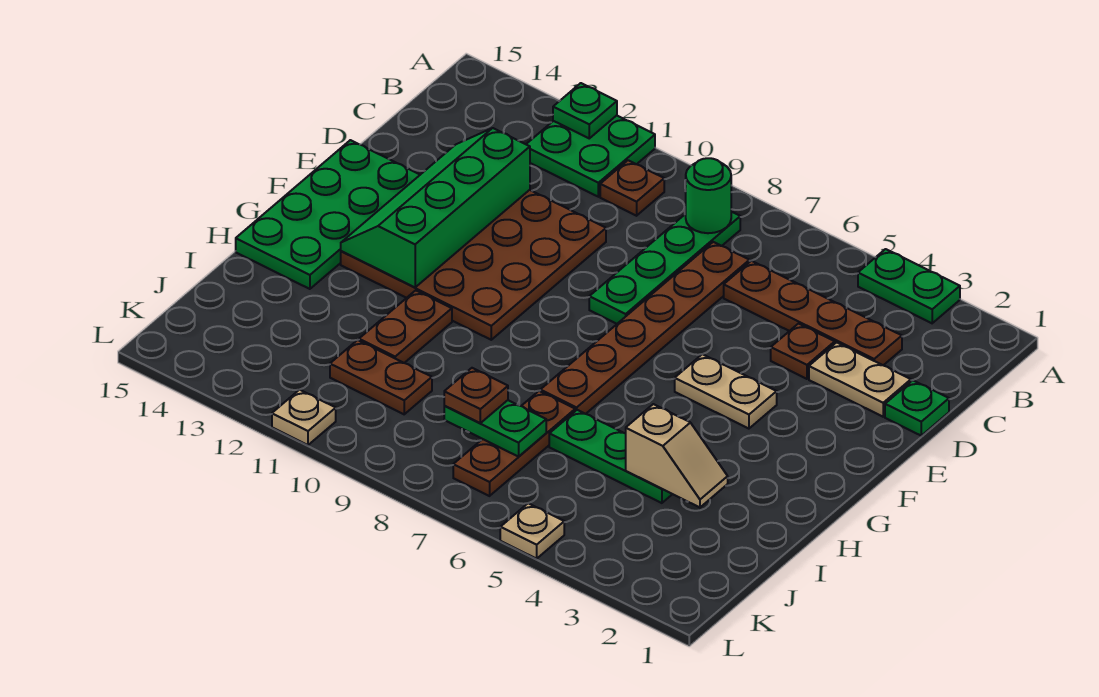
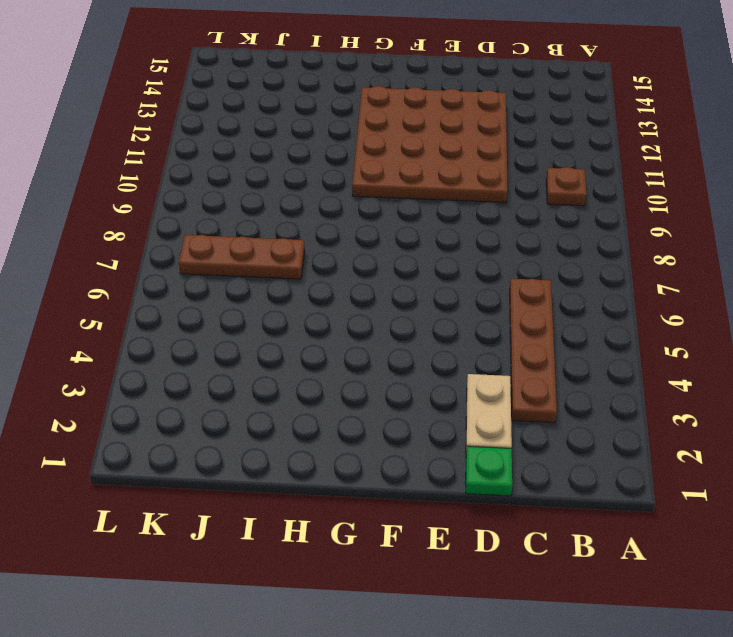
none -> green plate A3:A4 level 1
none -> green plate A11:B12 level 1
none -> green plate B8:E8 level 1

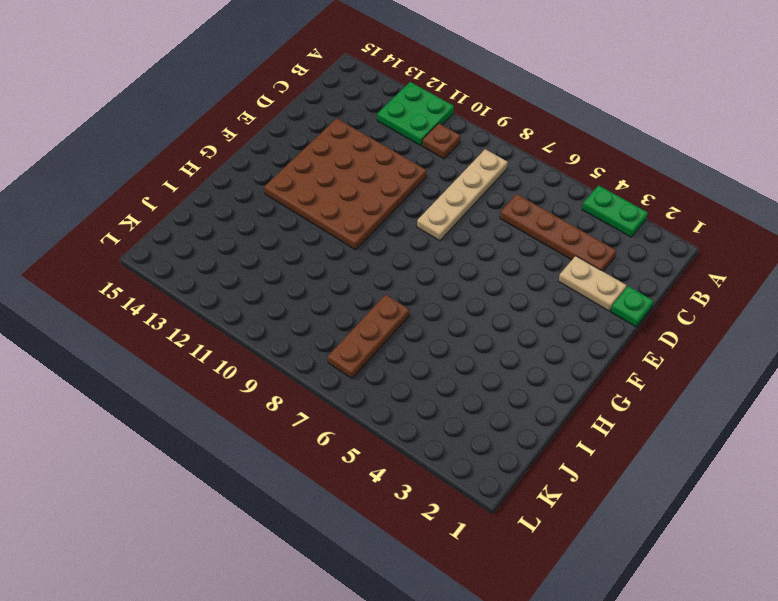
tan plate B8:E8 level 1 -> green plate B8:E8 level 1
none -> brown plate C7:H7 level 1
none -> brown plate D4 level 1
none -> green plate E14:H15 level 1

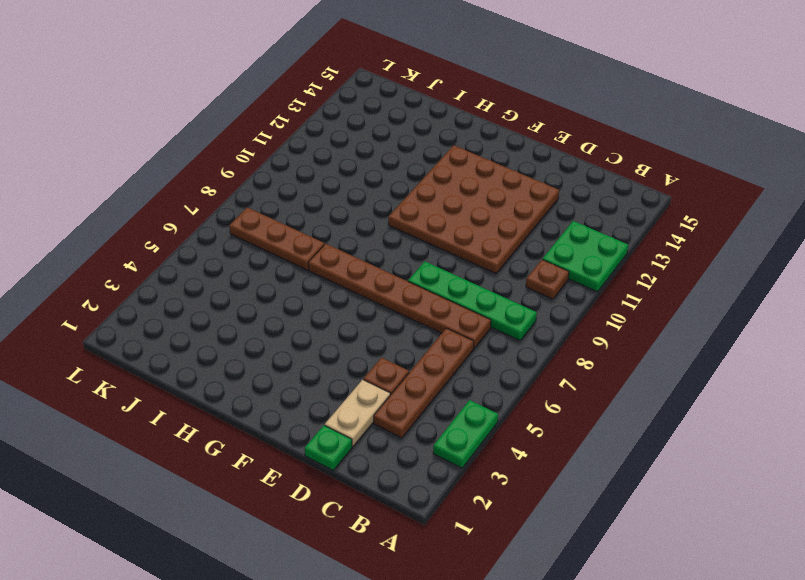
none -> green plate E14:H15 level 1
none -> tan plate F4:F5 level 1
none -> brown plate H11:I11 level 1

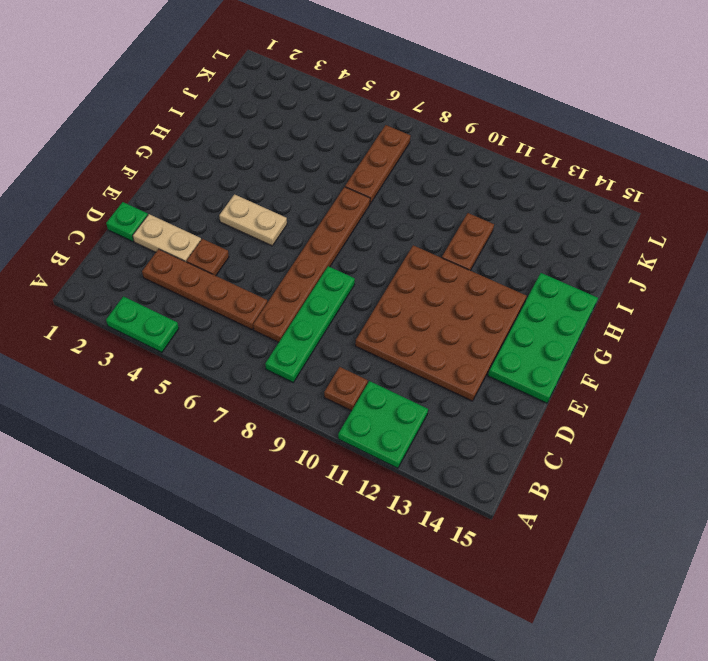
none -> green plate I4:I6 level 1
none -> brown plate J10:J11 level 1
none -> tan plate L5 level 1

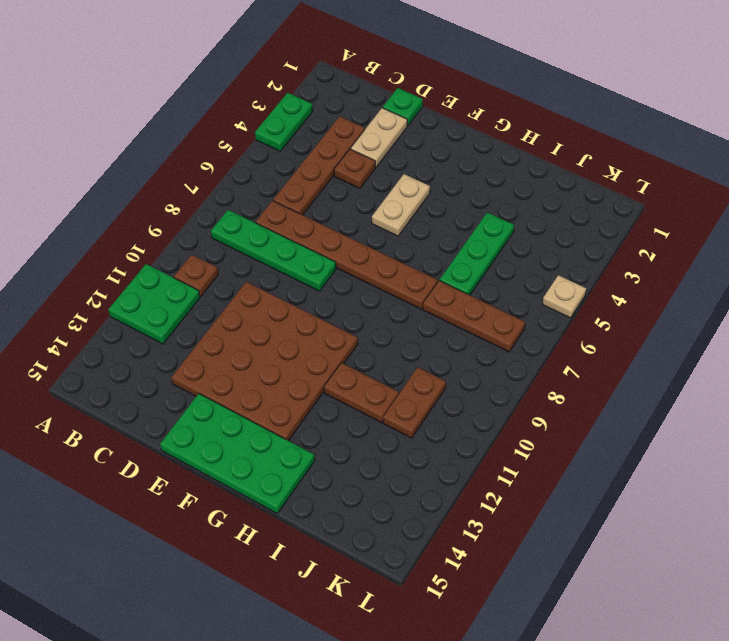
none -> tan plate L11 level 1
none -> green plate A12 level 2
none -> green round brick B8 level 2

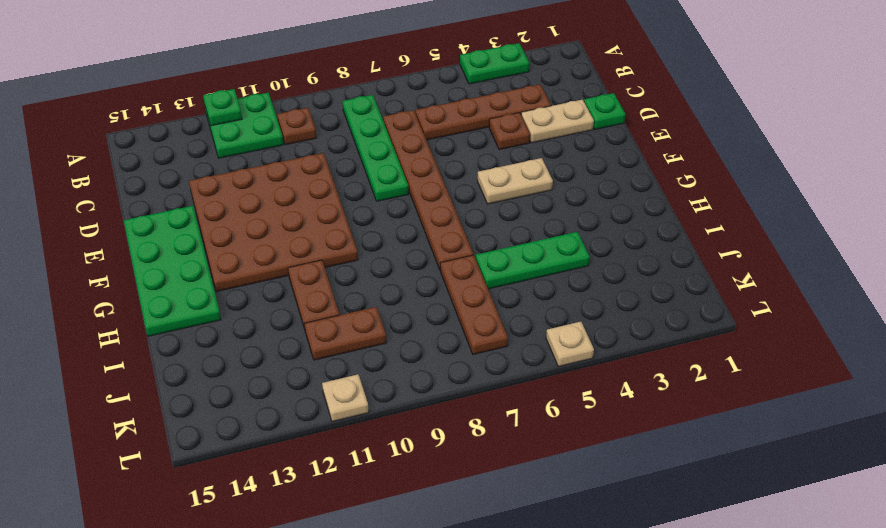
none -> green round brick B8 level 2
none -> green slope D12:G13 level 2 top 12
none -> tan slope I3:I4 level 2 top 4

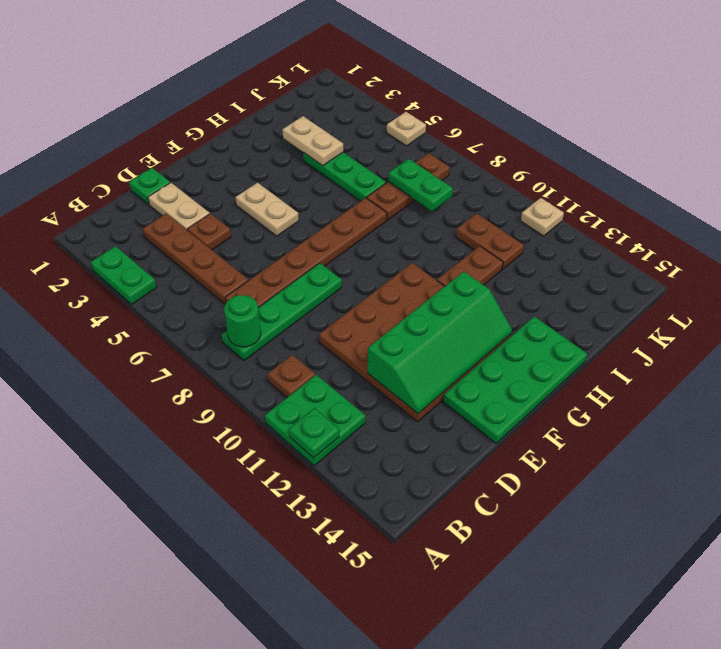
tan plate I3:I4 level 2 -> tan slope I3:I4 level 2 top 4
none -> brown plate J8 level 3

